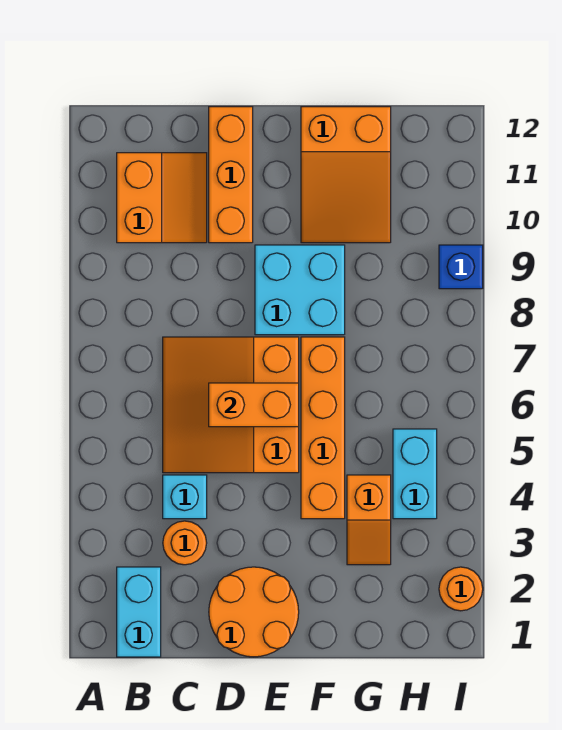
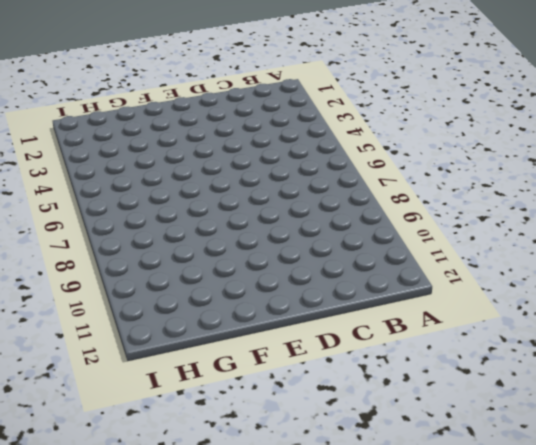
none -> cyan brick B1:B2 level 1
none -> orange slope B10:C11 level 1 top B
none -> orange round brick C3 level 1

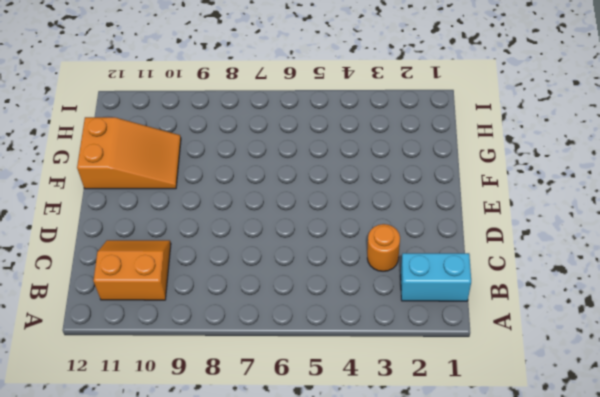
none -> cyan brick C4 level 1
none -> orange slope C5:E7 level 1 top E
none -> orange round brick D1:E2 level 1

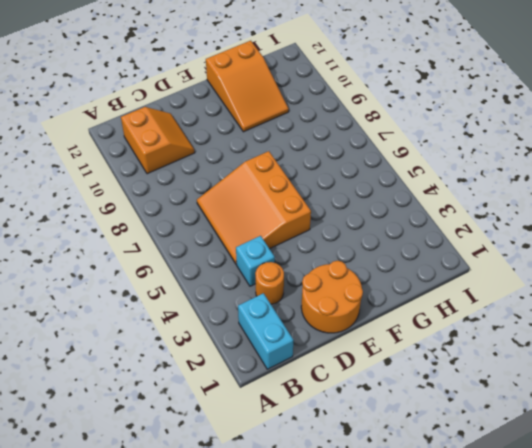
none -> orange brick D10:D12 level 1
none -> cyan brick E8:F9 level 1
none -> orange brick F4:F7 level 1

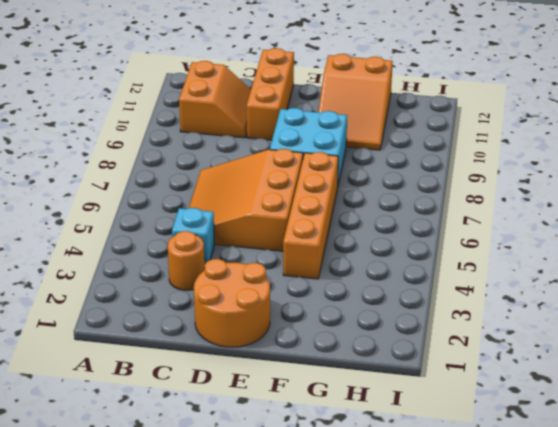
none -> cyan brick B1:B2 level 1
none -> orange slope G3:G4 level 1 top 4
none -> cyan brick H4:H5 level 1

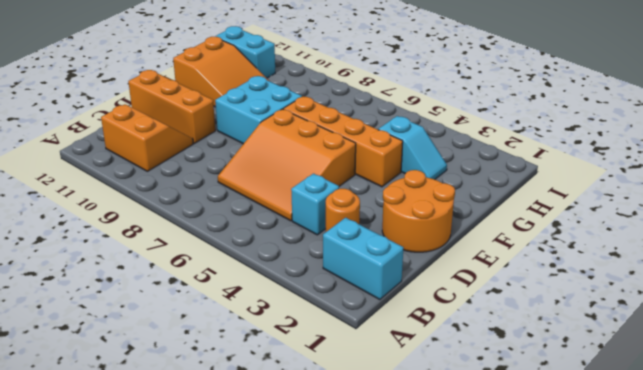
cyan slope G3:G4 level 1 top 4 -> orange slope G3:G4 level 1 top 4
cyan brick H11:H12 level 1 -> cyan brick H4:H5 level 1
none -> orange round brick I2 level 1
none -> blue brick I9 level 1
none -> orange brick D6:E6 level 2

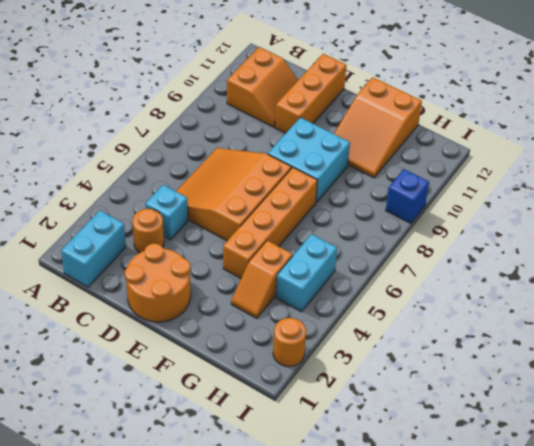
none -> orange brick D6:E6 level 2

